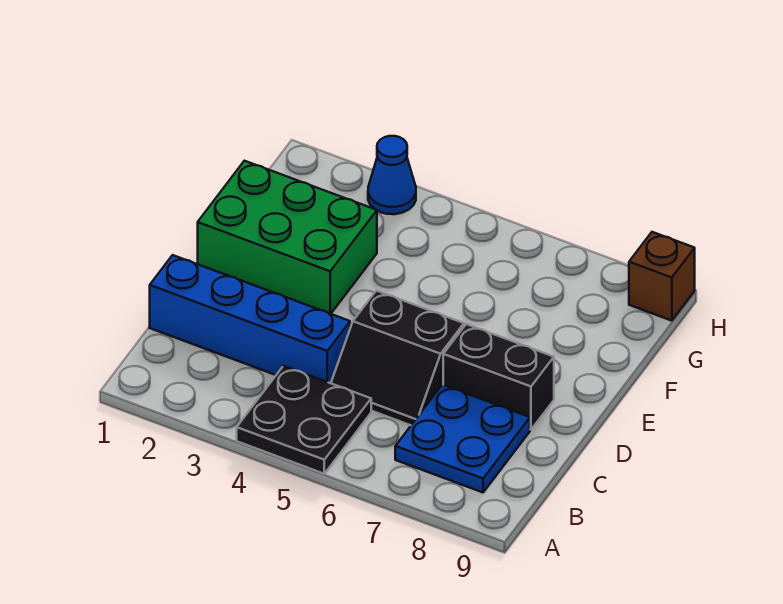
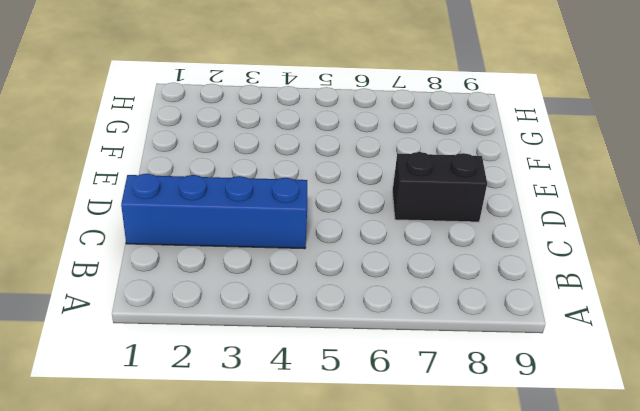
none -> black plate A4:B5 level 1
none -> blue plate B7:C8 level 1

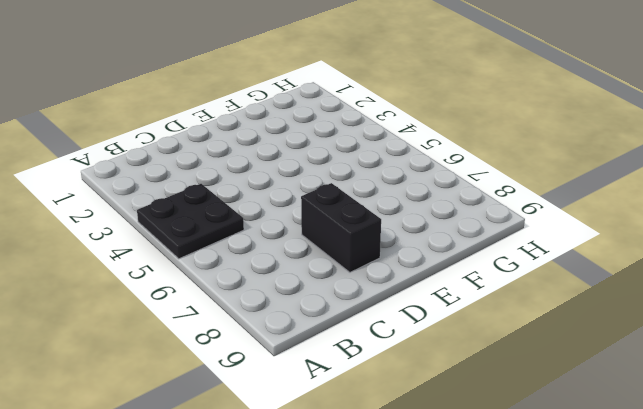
none -> blue plate B7:C8 level 1
none -> blue brick C1:C4 level 1

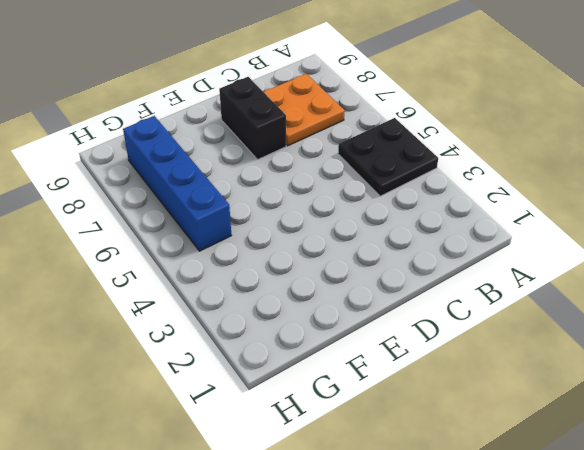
orange plate B7:C8 level 1 -> blue plate B7:C8 level 1
blue brick G5:G8 level 1 -> blue brick C1:C4 level 1
none -> black slope C5:D6 level 1 top D
none -> green brick E1:F3 level 1

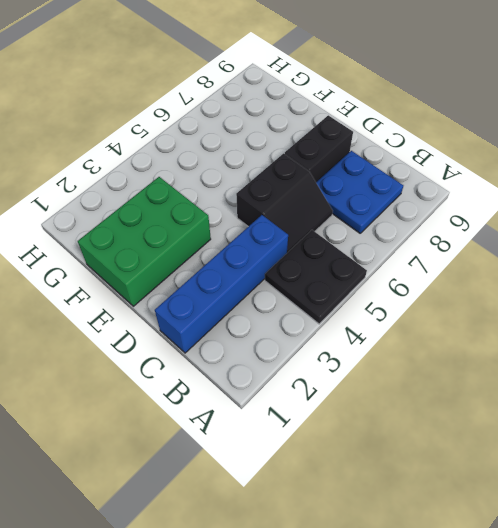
none -> blue cone H3 level 1
none -> brown brick H9 level 1

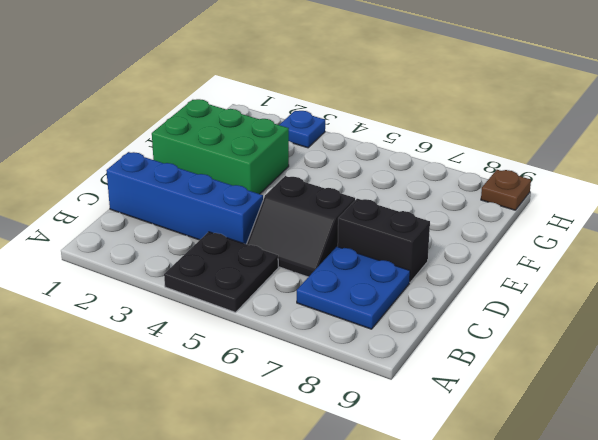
blue plate H3 level 1 -> blue cone H3 level 1
brown plate H9 level 1 -> brown brick H9 level 1

